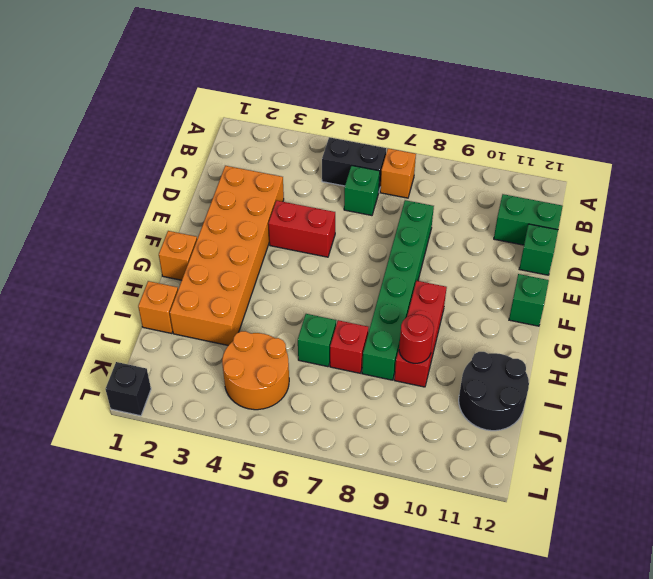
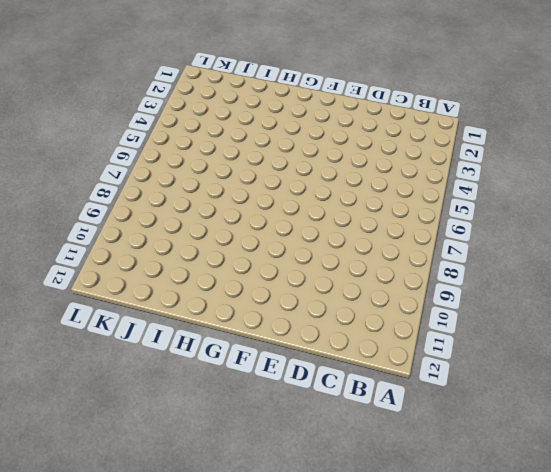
none -> black brick B5:B6 level 1
none -> orange brick B7 level 1
none -> green brick C6 level 1

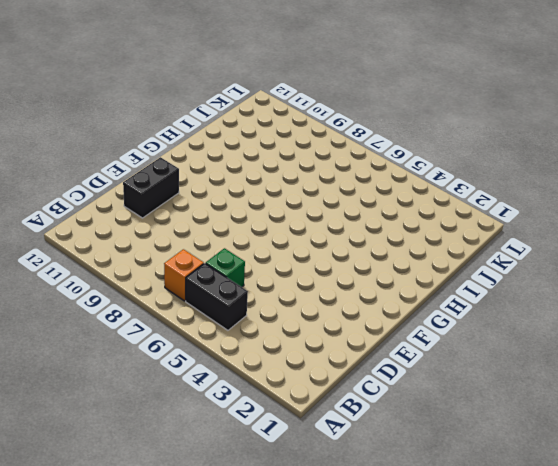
black brick D11:E11 level 1 -> none
none -> green brick C11:C12 level 1
none -> orange brick D2:I3 level 1
none -> green brick D8:I8 level 1

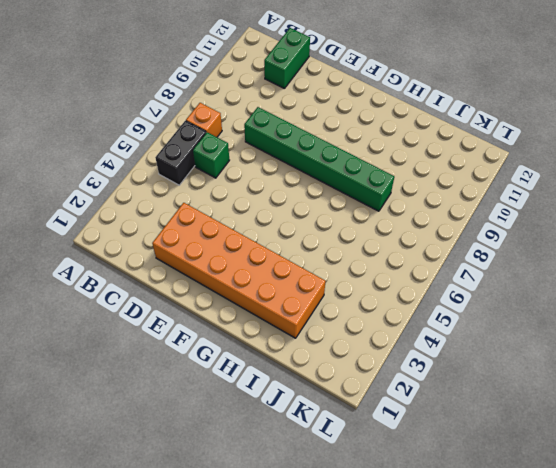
none -> green brick D12 level 1
none -> red brick E4:E5 level 1
none -> green brick F12 level 1

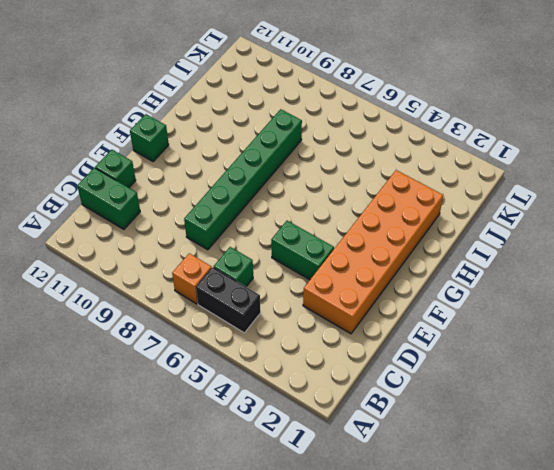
green brick E4:E5 level 1 -> red brick E4:E5 level 1
none -> orange brick G1 level 1
none -> red brick G9:I9 level 1
none -> orange brick I1 level 1

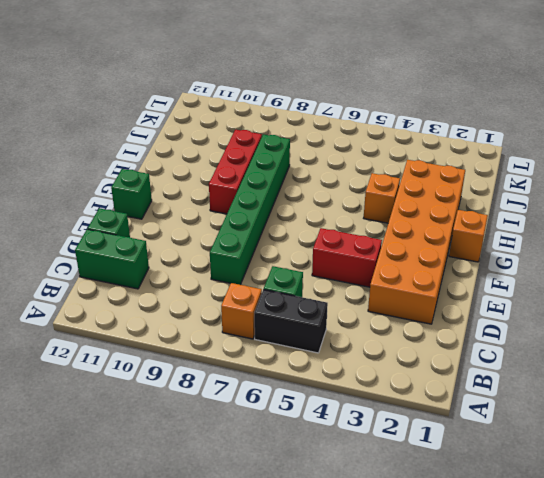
orange brick H4 level 1 -> orange brick I1 level 1
none -> green brick I6 level 1
none -> red brick I7 level 1
none -> black round brick I11:J12 level 1

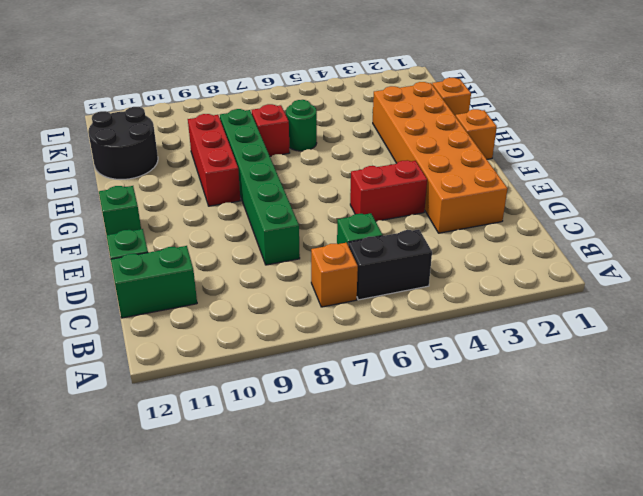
green round brick I6 level 1 -> green brick I6 level 1
none -> orange round brick J4:K5 level 1
none -> black brick L1 level 1
none -> red round brick I9 level 2

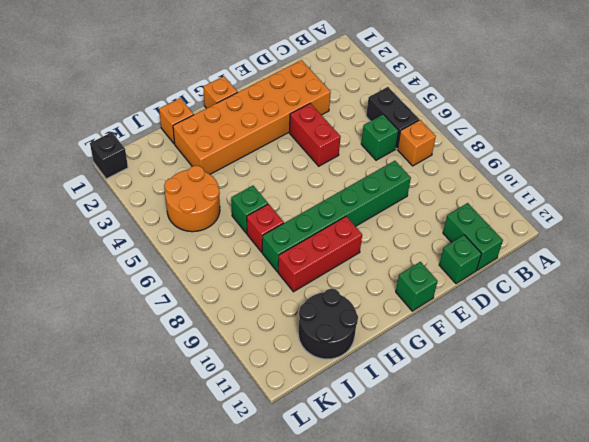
none -> red round brick I9 level 2

